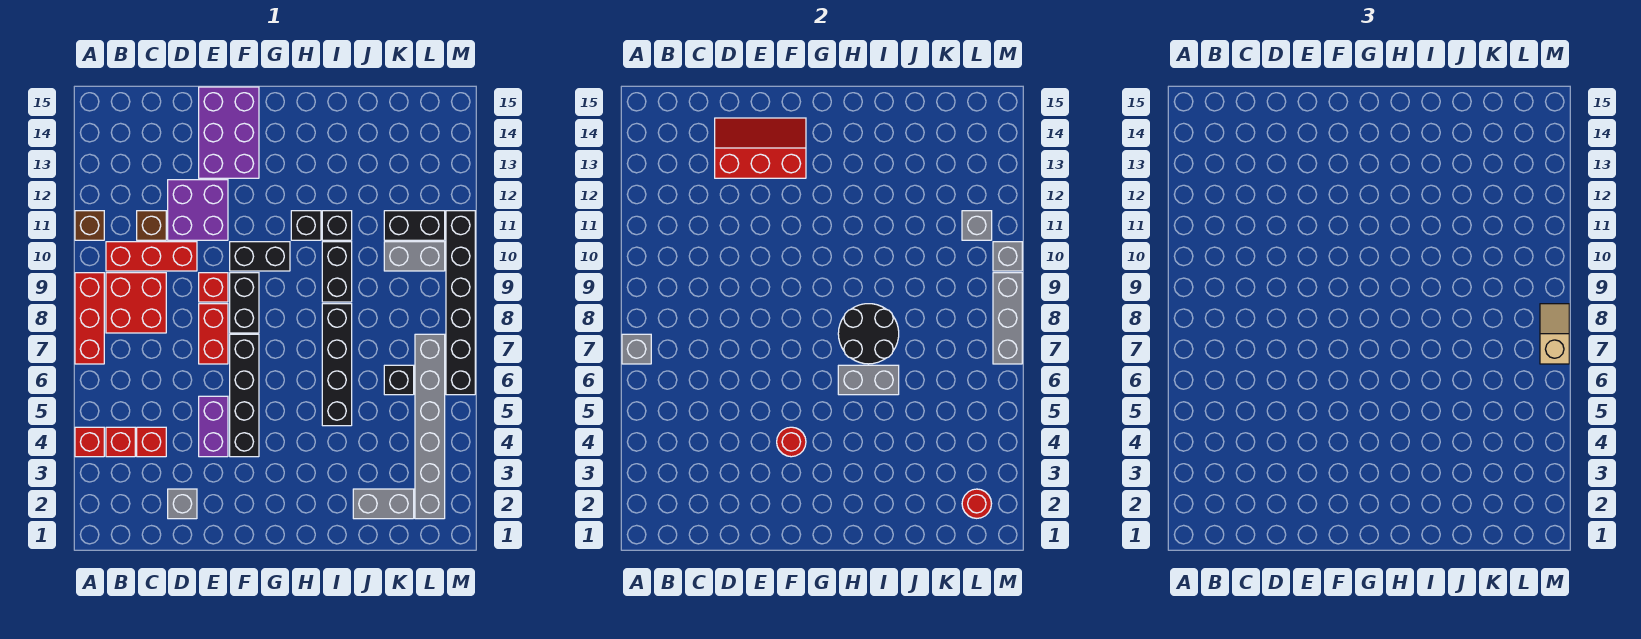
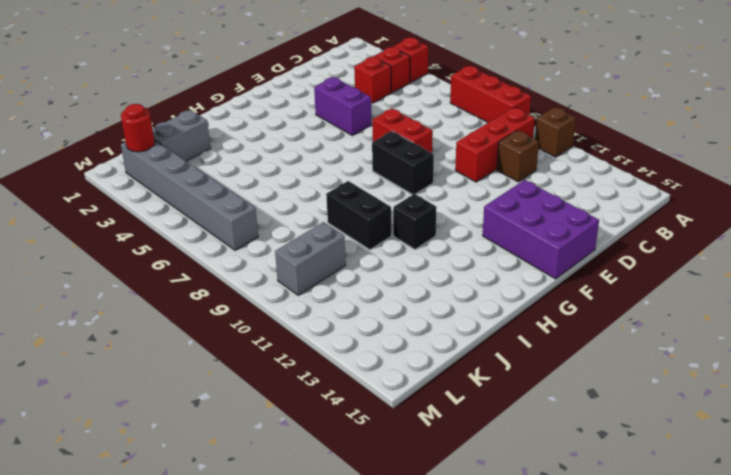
none -> red brick B8:C9 level 1
none -> grey brick D2 level 1
none -> purple brick D11:E12 level 1
none -> red brick E9 level 1

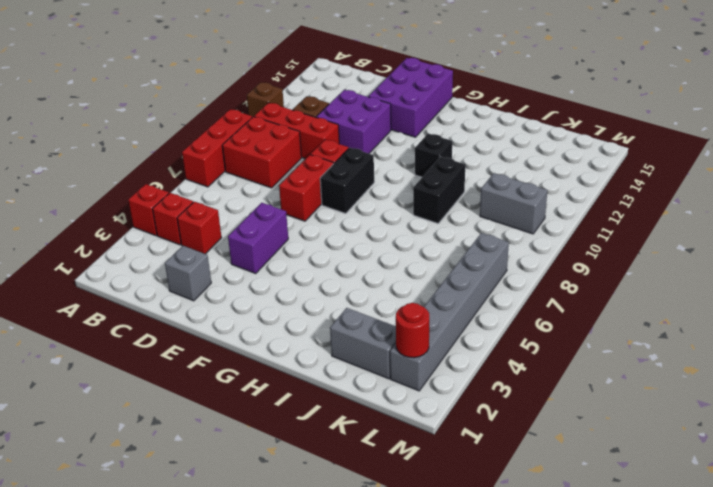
none -> black brick F4:F7 level 1
none -> black brick F10:G10 level 1
none -> black brick I5:I8 level 1
none -> black brick I11 level 1

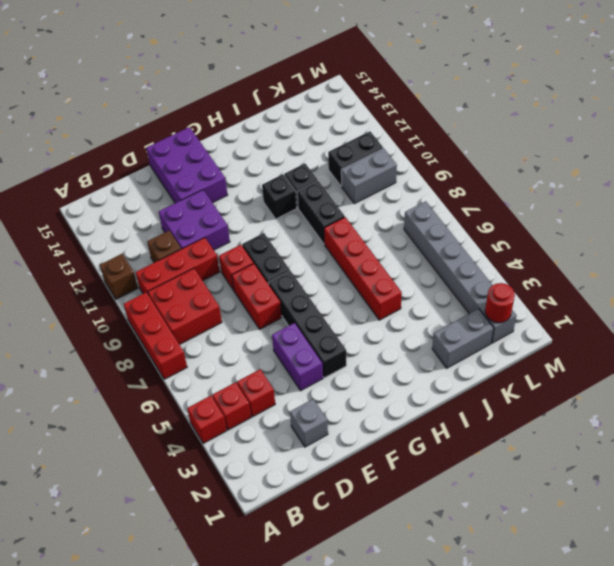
red brick I5:I8 level 1 -> black brick I5:I8 level 1
none -> black brick F10:G10 level 1
none -> black brick K6 level 1
none -> black brick M6:M11 level 1
none -> grey brick A7 level 2

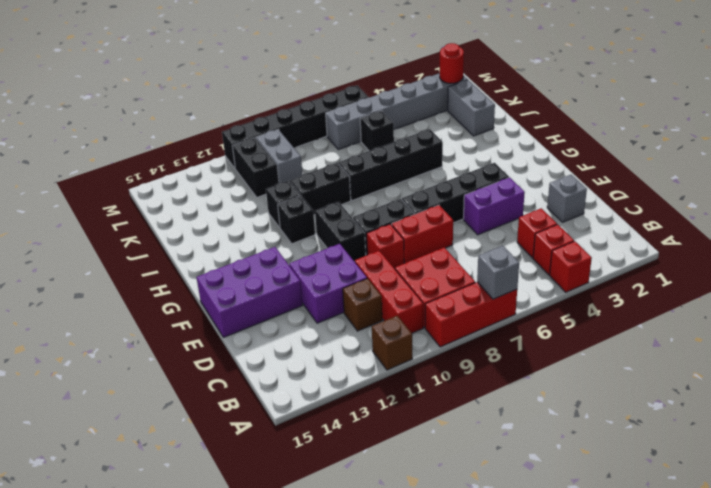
none -> red slope D13:F14 level 2 top 13
none -> red round brick F4 level 2
none -> grey brick H6:I6 level 2
none -> black round brick H7:I8 level 2

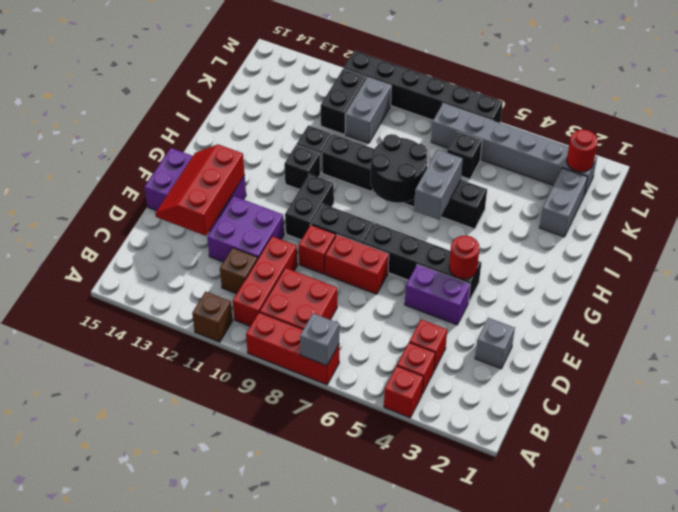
none -> grey brick L11 level 2
none -> grey brick M7:M9 level 2
none -> grey brick M10 level 2
none -> tan slope M7:M8 level 3 top 7

